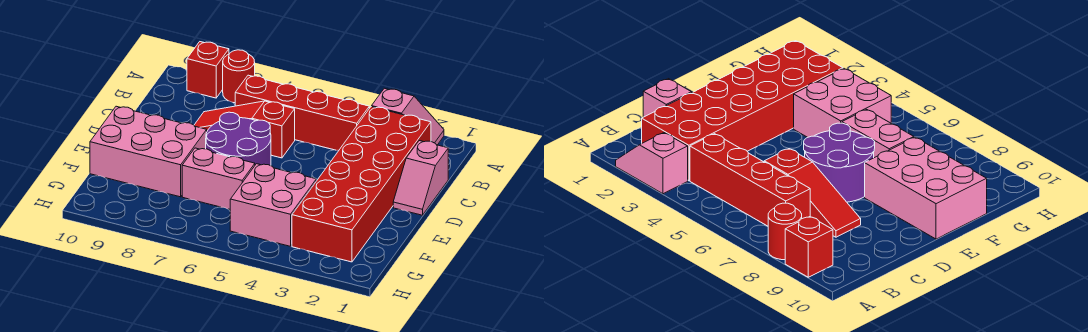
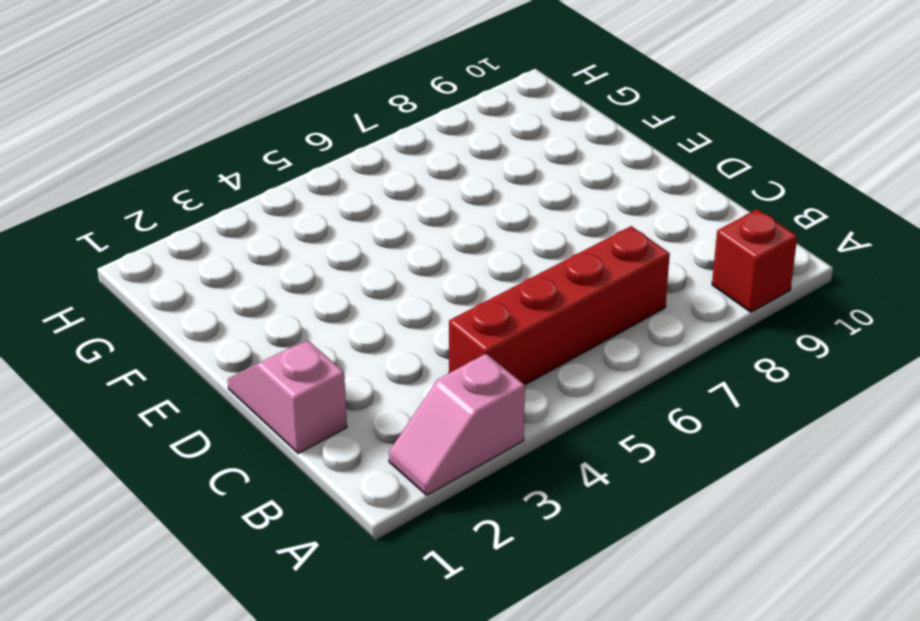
none -> red round brick A8 level 1
none -> red brick B2:G3 level 1

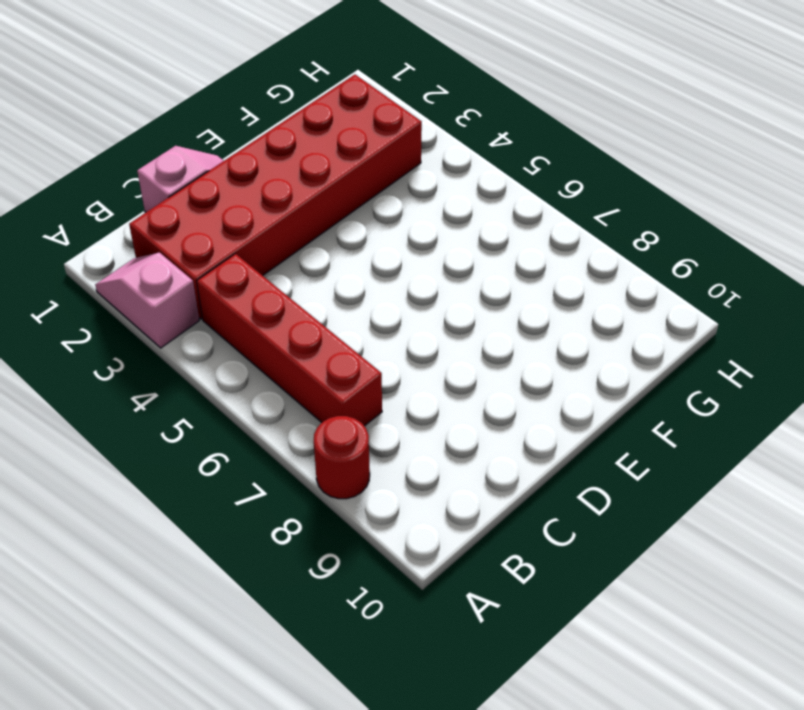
none -> red brick A9 level 1
none -> red slope C6:C8 level 1 top 6

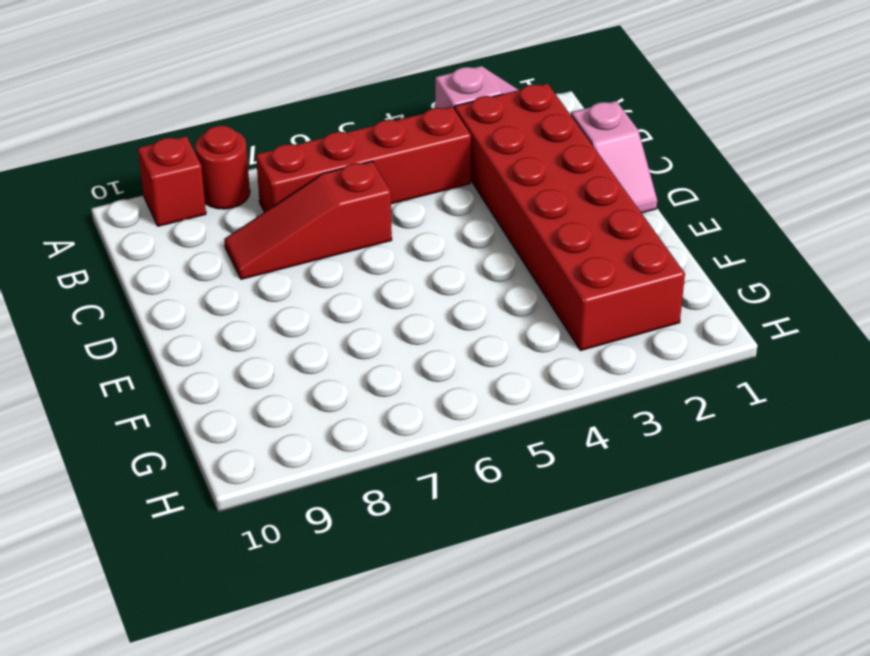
none -> purple round brick D6:E7 level 1
none -> pink brick E8:F10 level 1

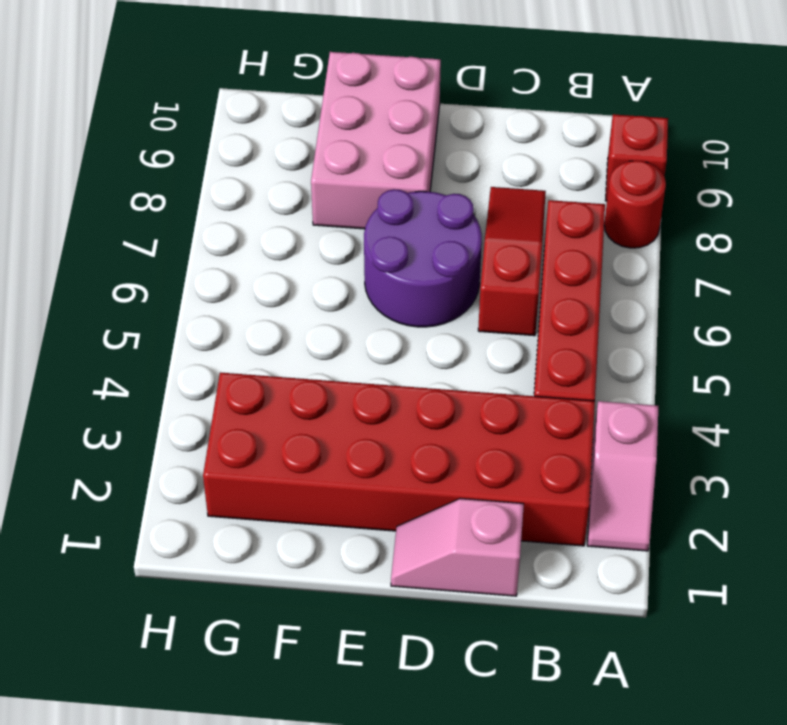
none -> pink brick F4:G5 level 1
none -> pink brick F6:F7 level 1

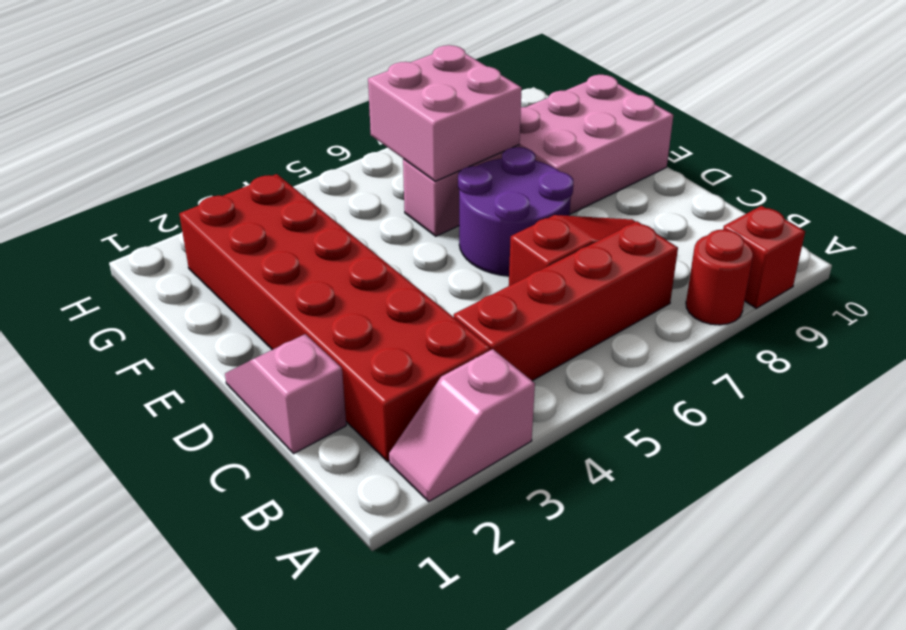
pink brick F6:G7 level 2 -> pink brick F4:G5 level 1

